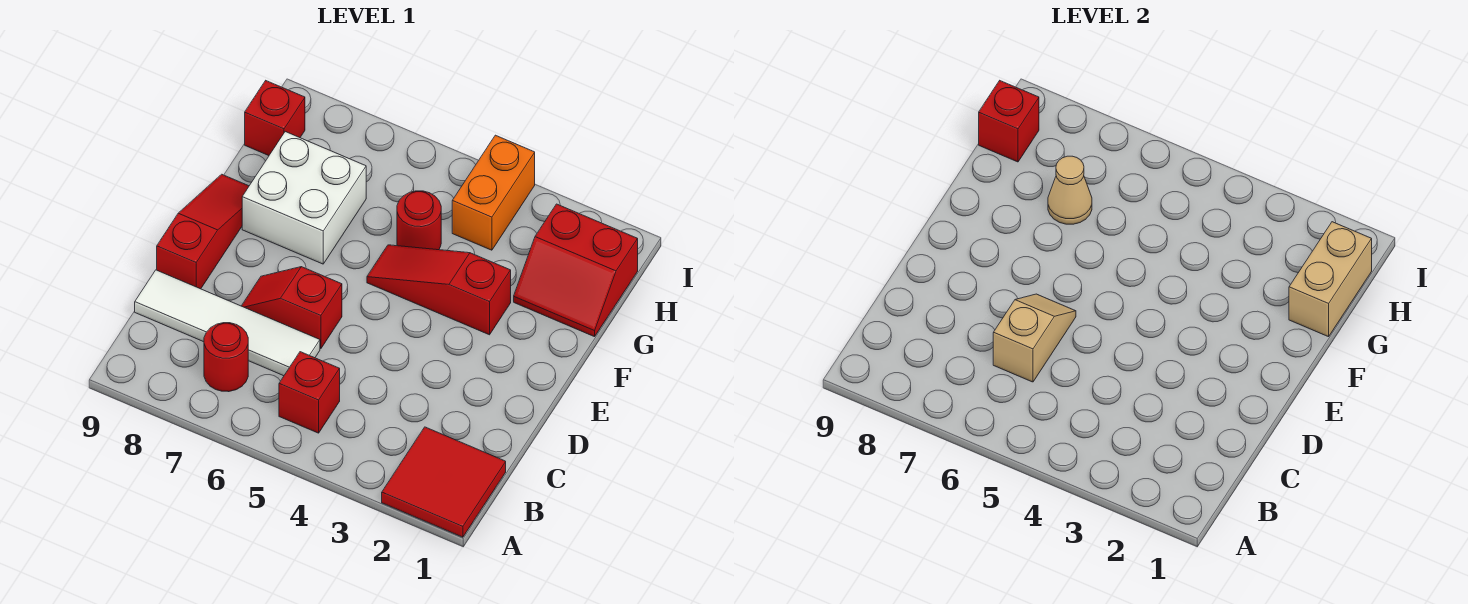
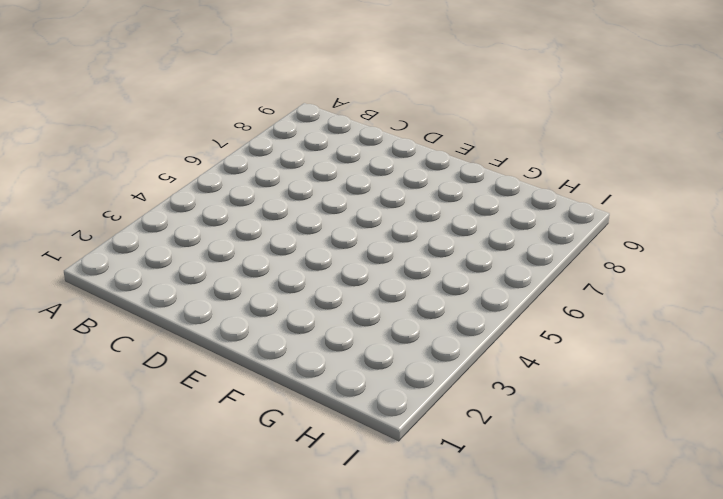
none -> red tile A1:B2 level 1
none -> red brick B5 level 1
none -> red round brick B7 level 1

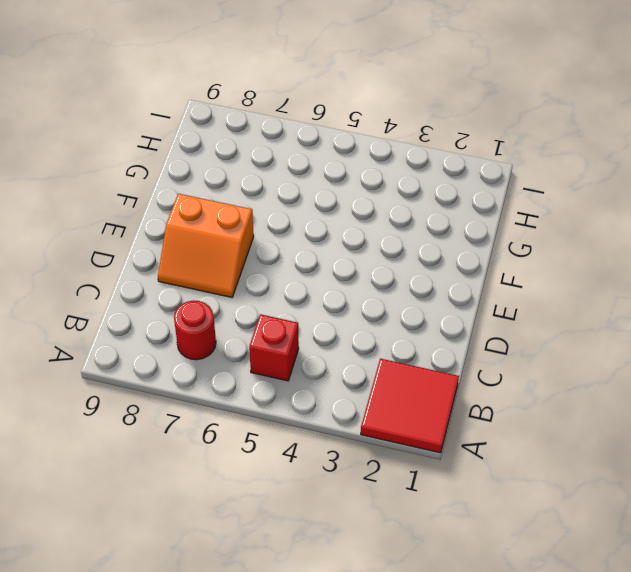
orange slope D7:E8 level 1 top E -> red slope D6:D7 level 1 top 6
none -> white tile C6:C9 level 1
none -> red slope D9:F9 level 1 top D
none -> red slope F3:F5 level 1 top 3

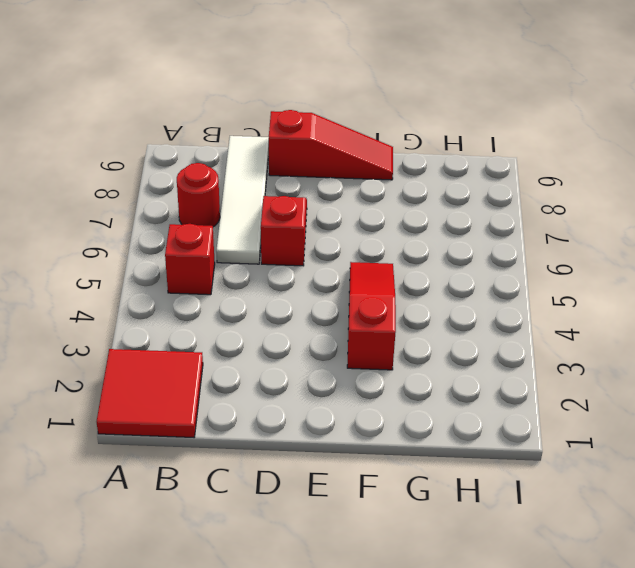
none -> white brick F7:G8 level 1
none -> red slope G1:H2 level 1 top H
none -> red round brick G5 level 1

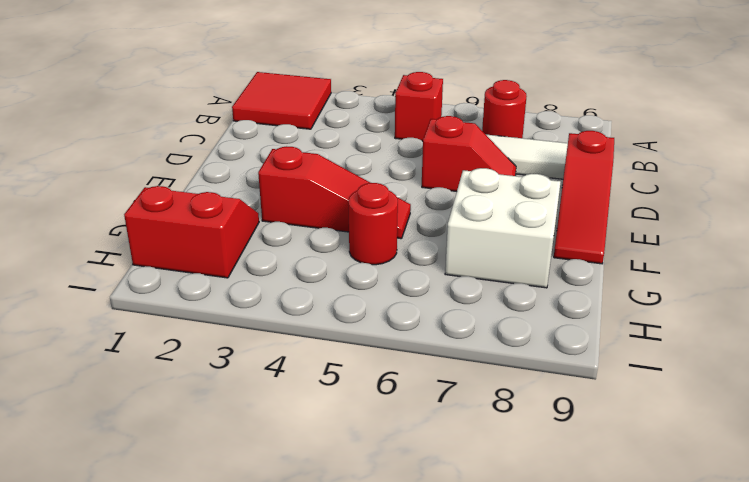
none -> orange brick H4:I4 level 1
none -> red brick H9 level 1
none -> tan slope C6:D6 level 2 top C

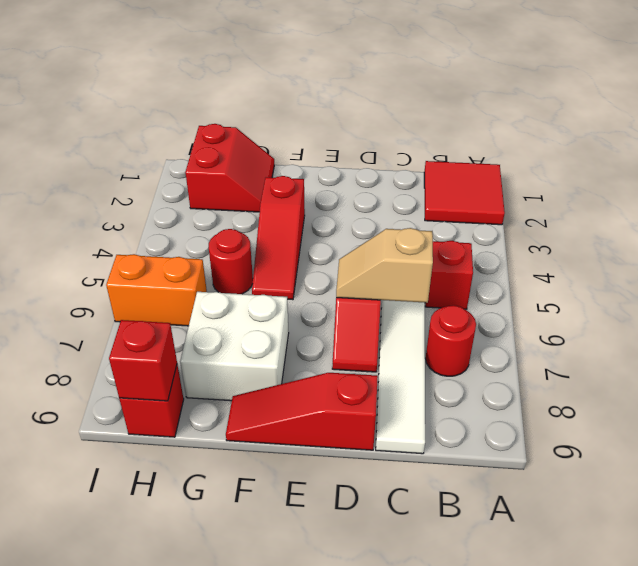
orange brick H6:I6 level 1 -> orange brick H4:I4 level 1
none -> tan brick G1:H1 level 2
none -> tan cone G7 level 2

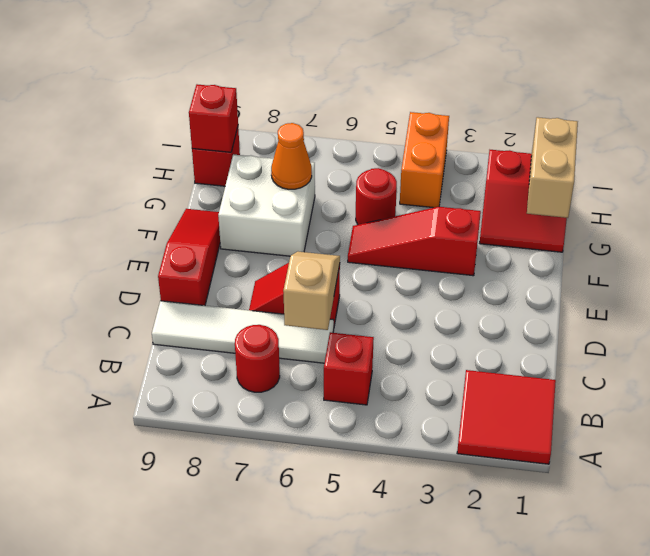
orange cone G7 level 2 -> tan cone G7 level 2

